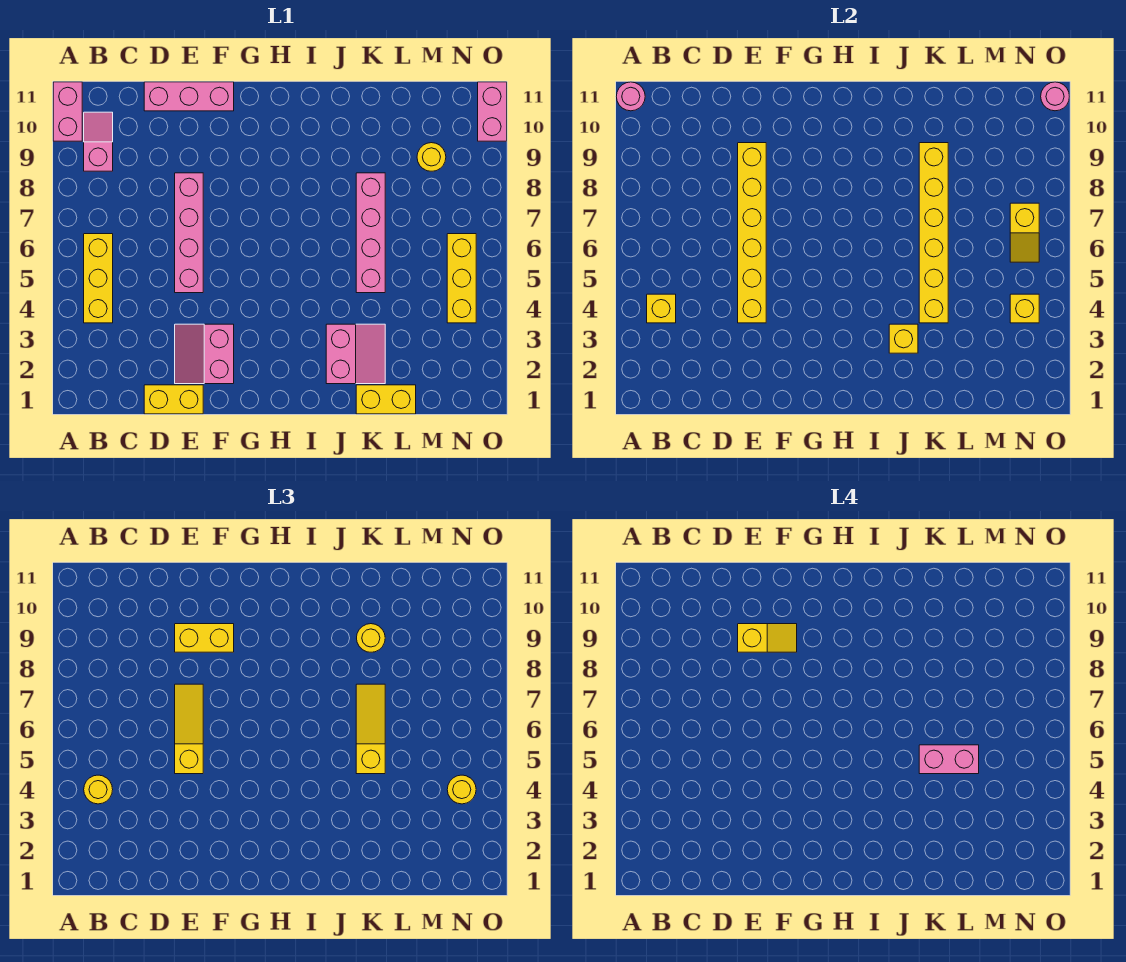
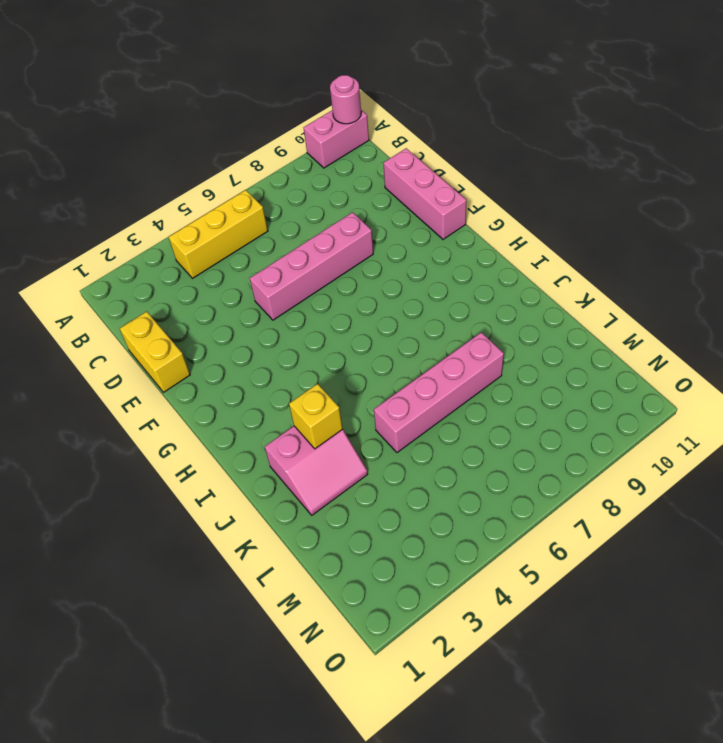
none -> pink slope B9:B10 level 1 top 9
none -> pink slope E2:F3 level 1 top F
none -> yellow brick K1:L1 level 1

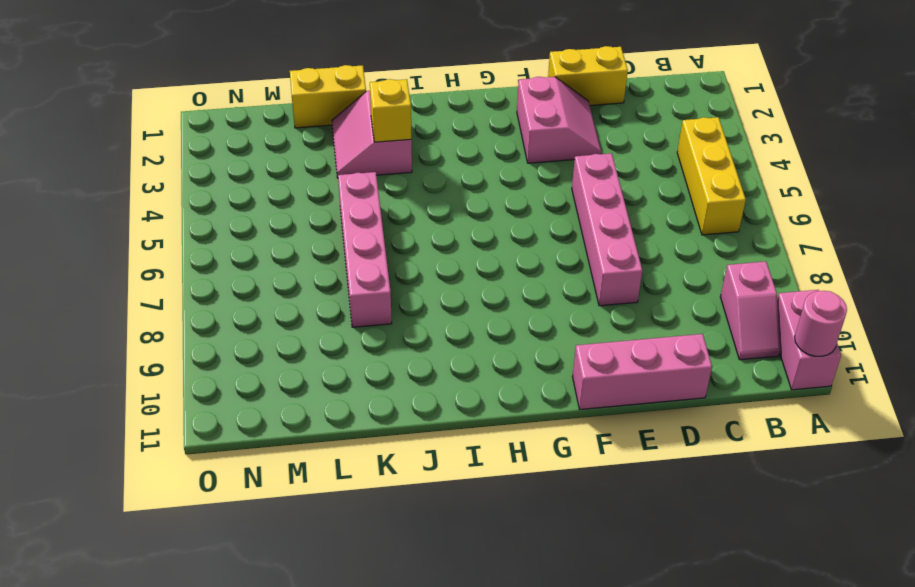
none -> yellow round brick M9 level 1
none -> yellow brick N4:N6 level 1
none -> pink brick O10:O11 level 1

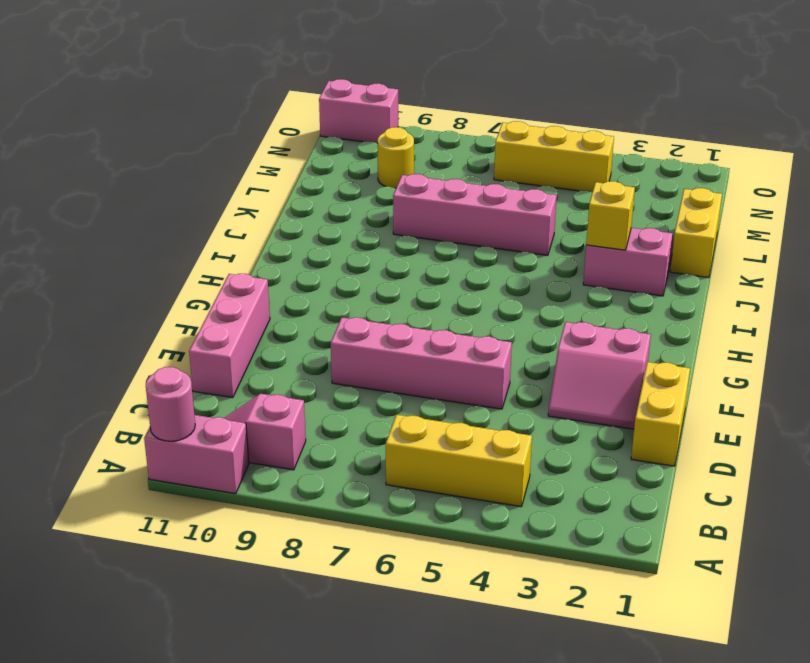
none -> yellow brick B4 level 2
none -> yellow brick E4:E9 level 2
none -> yellow brick K4:K9 level 2

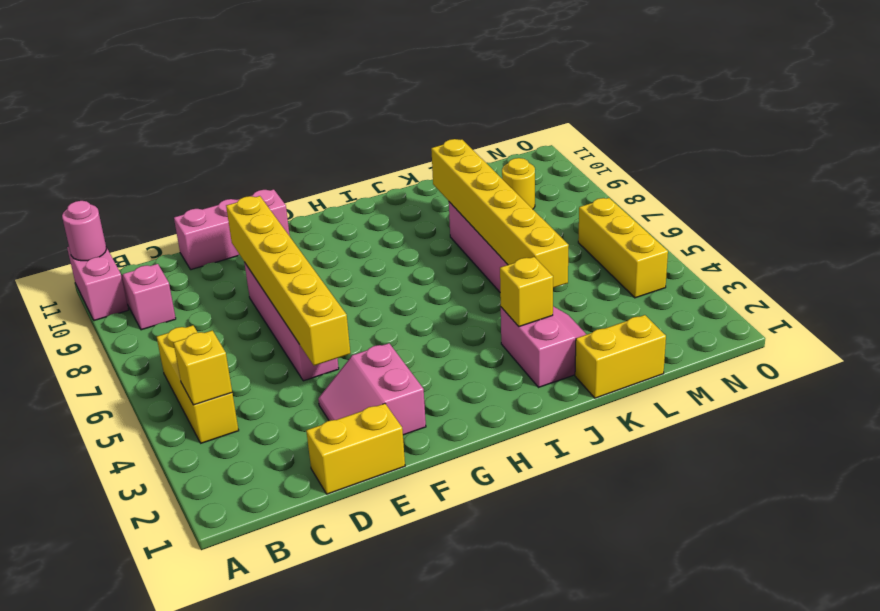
none -> pink brick O10:O11 level 1
none -> yellow brick N4 level 2
none -> yellow slope N6:N7 level 2 top 7

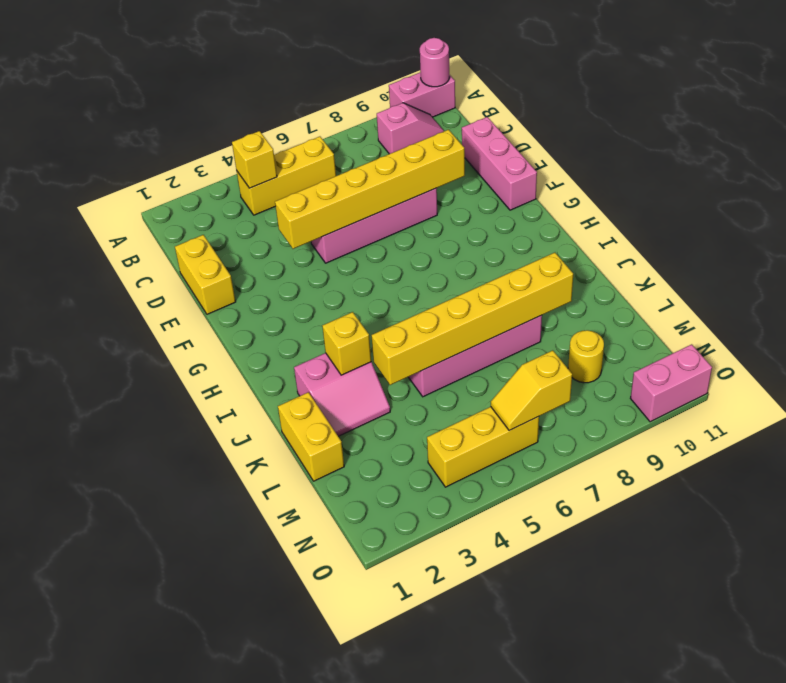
none -> pink slope E2:F3 level 1 top F
none -> yellow brick N4 level 2
none -> pink round brick O11 level 2

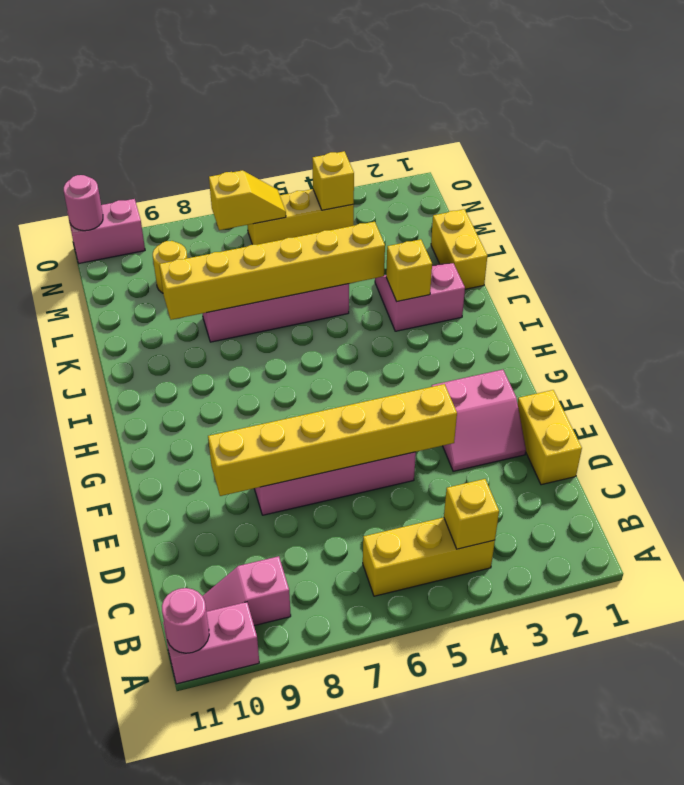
none -> pink brick D11:F11 level 1
none -> yellow round brick B4 level 3
none -> yellow slope E5:E7 level 3 top 5

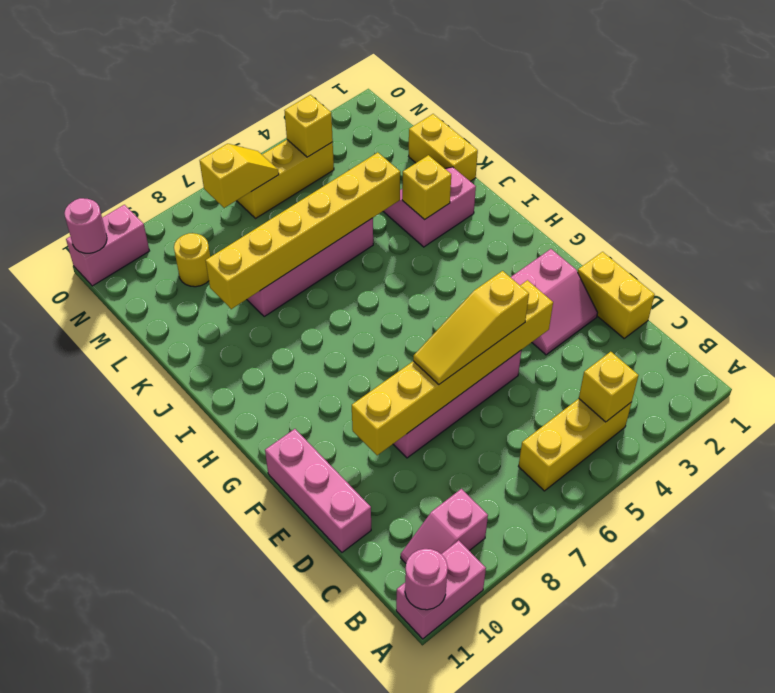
none -> yellow round brick B4 level 3
none -> yellow brick E9:F9 level 3
none -> yellow slope K5:K7 level 3 top 5

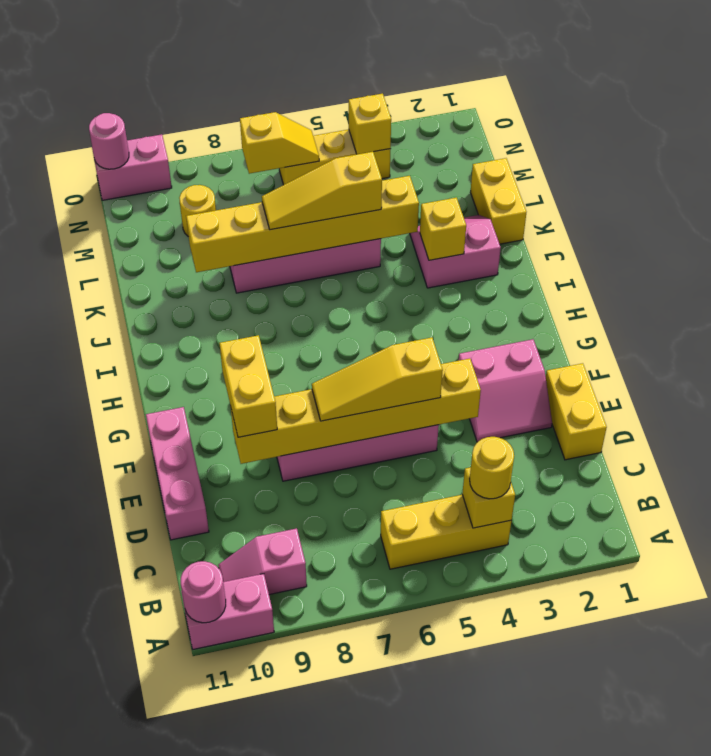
none -> yellow round brick K9 level 3
none -> yellow round brick N4 level 3
none -> yellow slope E9:F9 level 4 top E

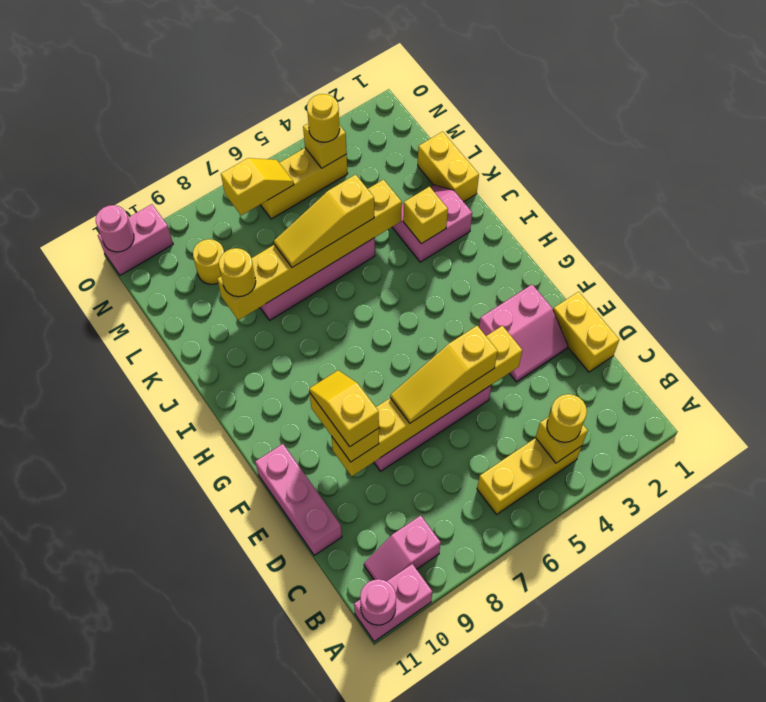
none -> pink brick K5:L5 level 4

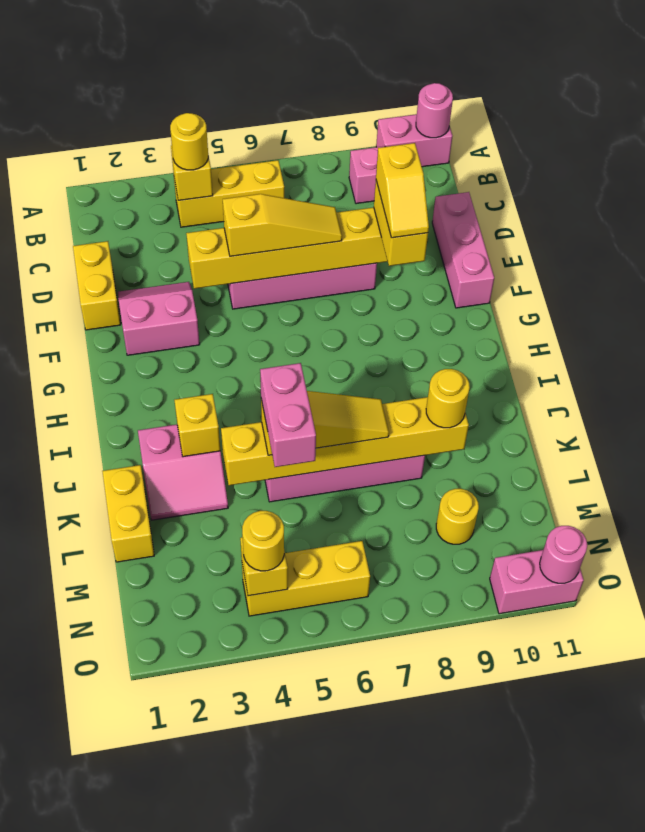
none -> yellow slope N6:N7 level 2 top 7

